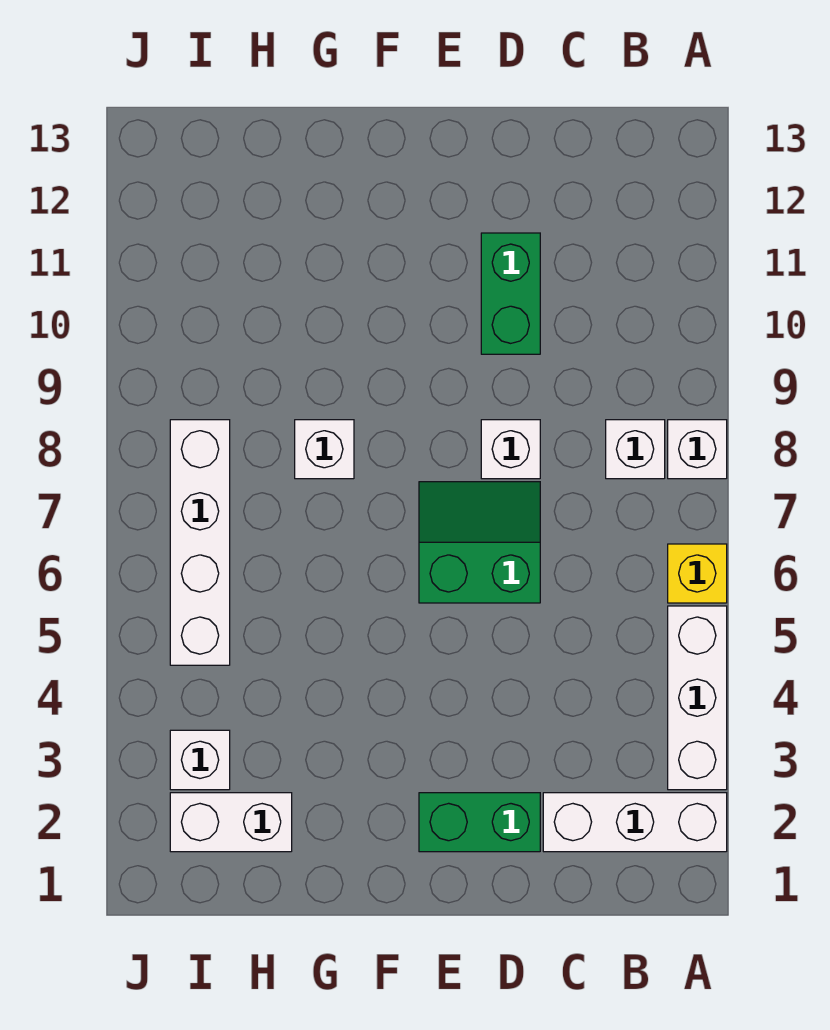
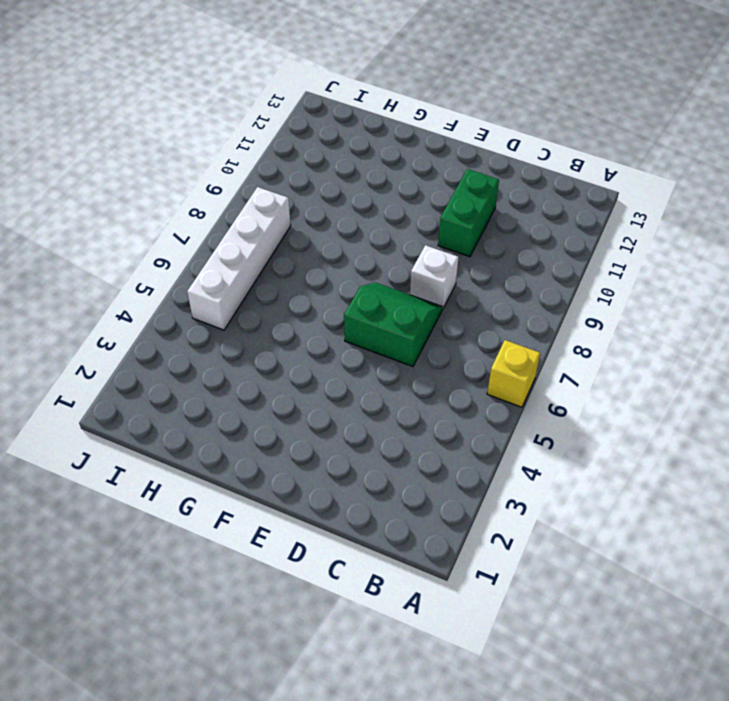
none -> white brick A2:C2 level 1
none -> white brick A3:A5 level 1
none -> white brick A8 level 1

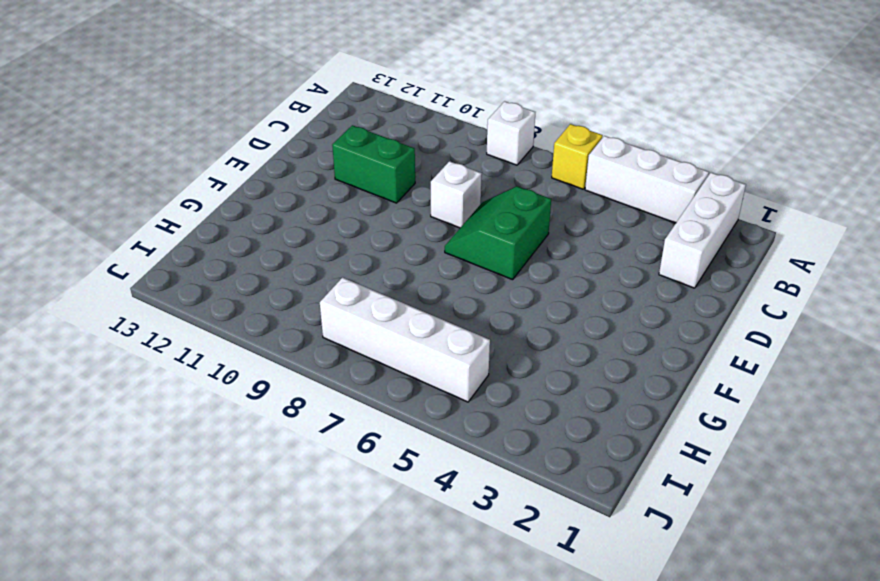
none -> white brick B8 level 1
none -> green brick D2:E2 level 1
none -> white brick G8 level 1

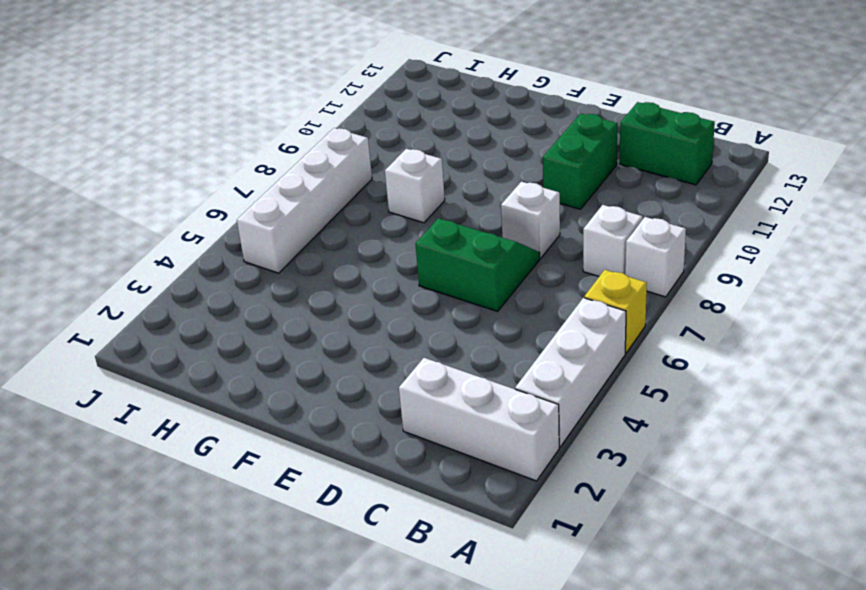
green brick B12:C12 level 1 -> green brick D2:E2 level 1
none -> white brick H2:I2 level 1
none -> white brick I3 level 1

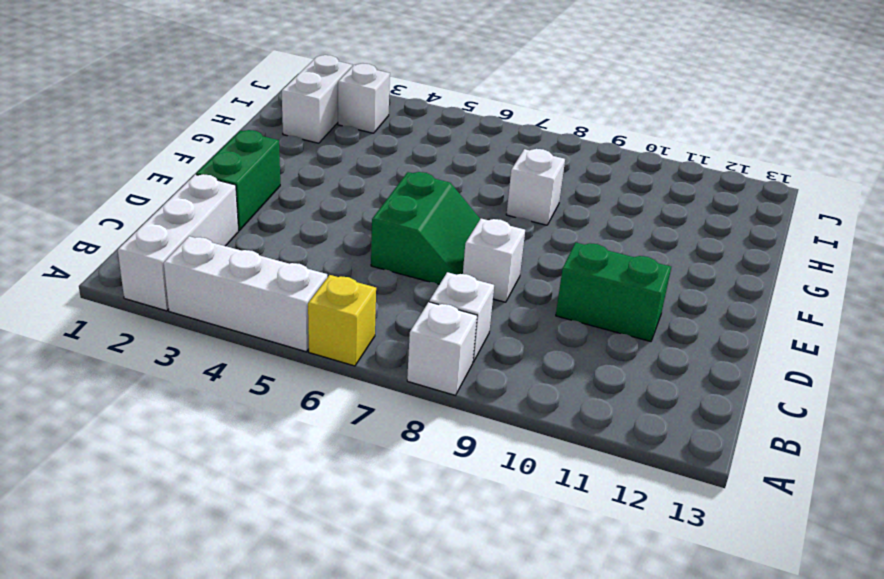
none -> white brick I5:I8 level 1

